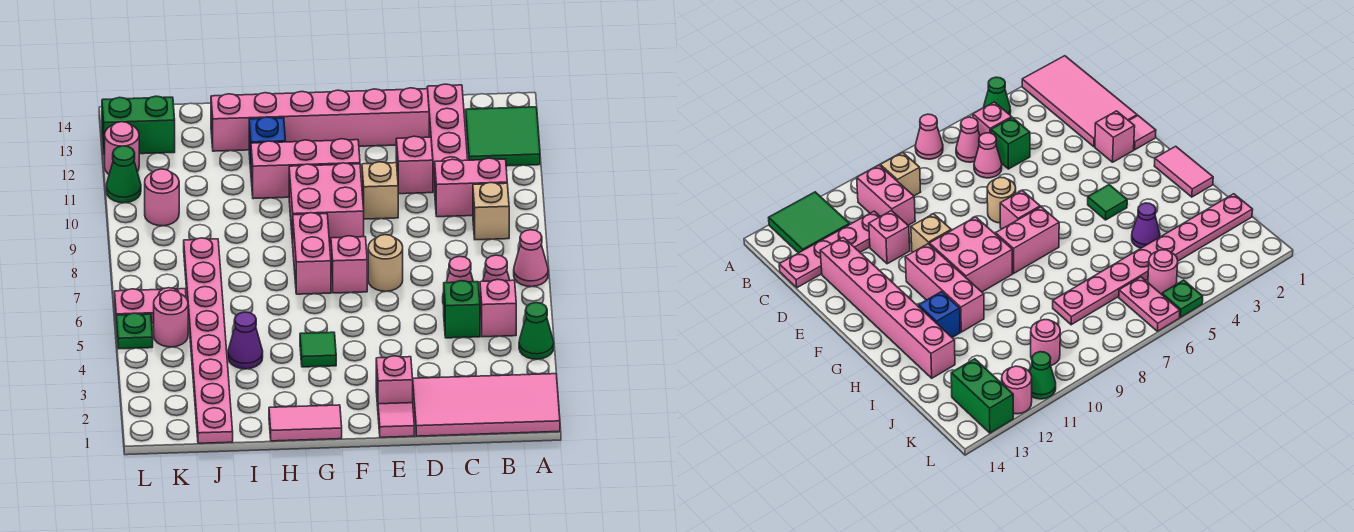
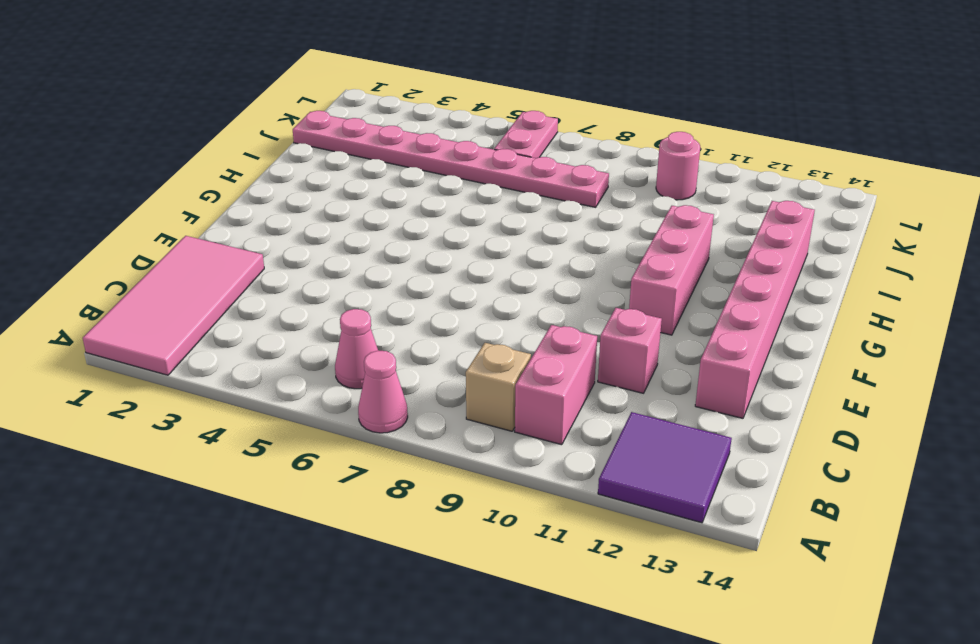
purple tile A12:B13 level 1 -> green tile A12:B13 level 1
none -> green cone A4 level 1
none -> pink brick B5 level 1
none -> green brick C5 level 1
none -> pink cone C6 level 1

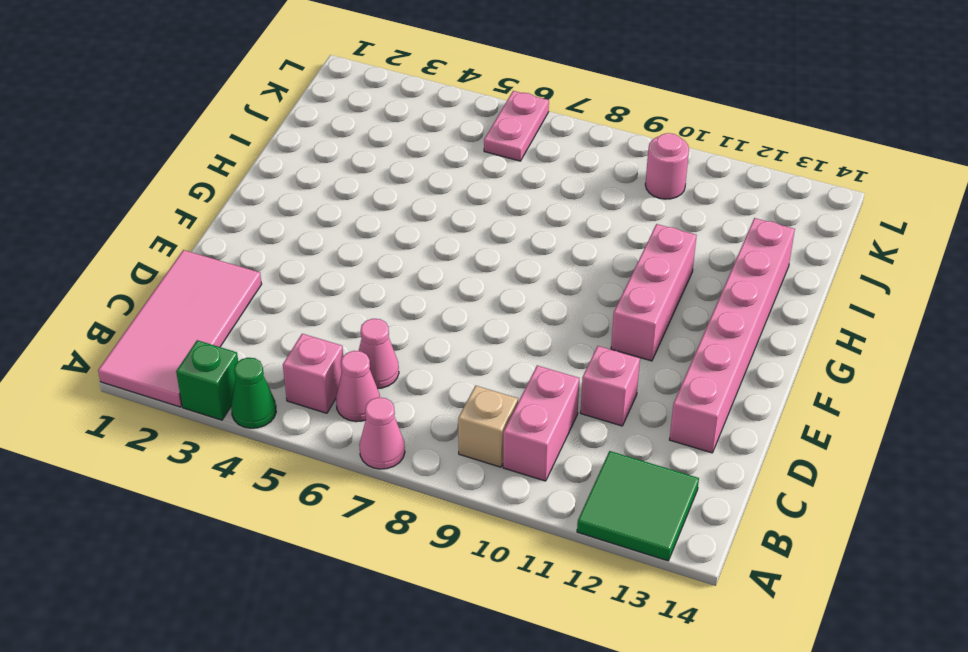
green brick A3 level 1 -> green brick C5 level 1
none -> pink plate C11:C14 level 1
none -> pink tile E1 level 1
none -> pink brick E2 level 1
none -> tan round brick E7 level 1

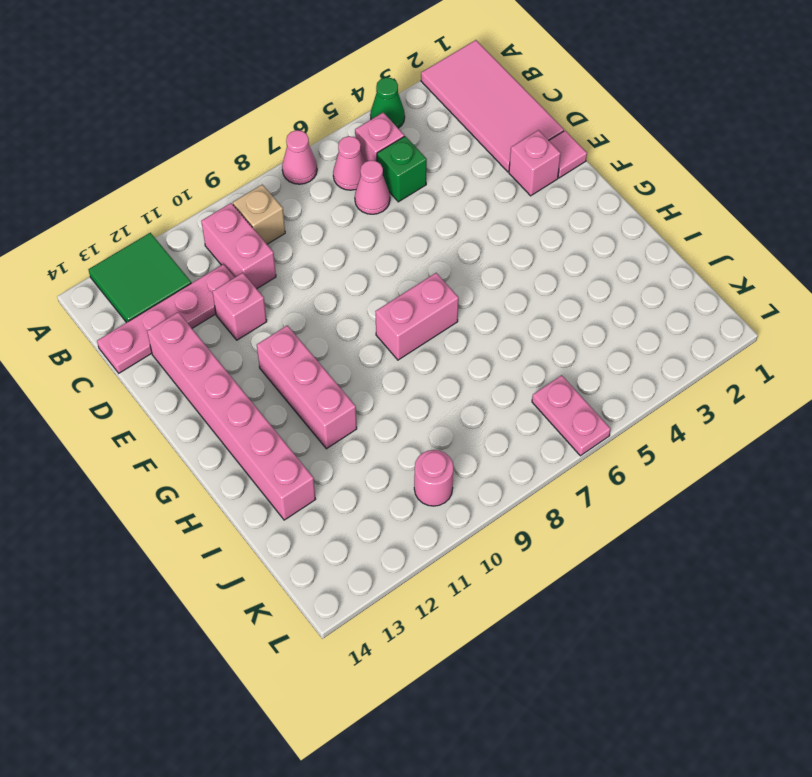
none -> tan round brick E7 level 1
none -> tan brick E10 level 1
none -> pink brick F7 level 1
none -> pink brick F9:G10 level 1

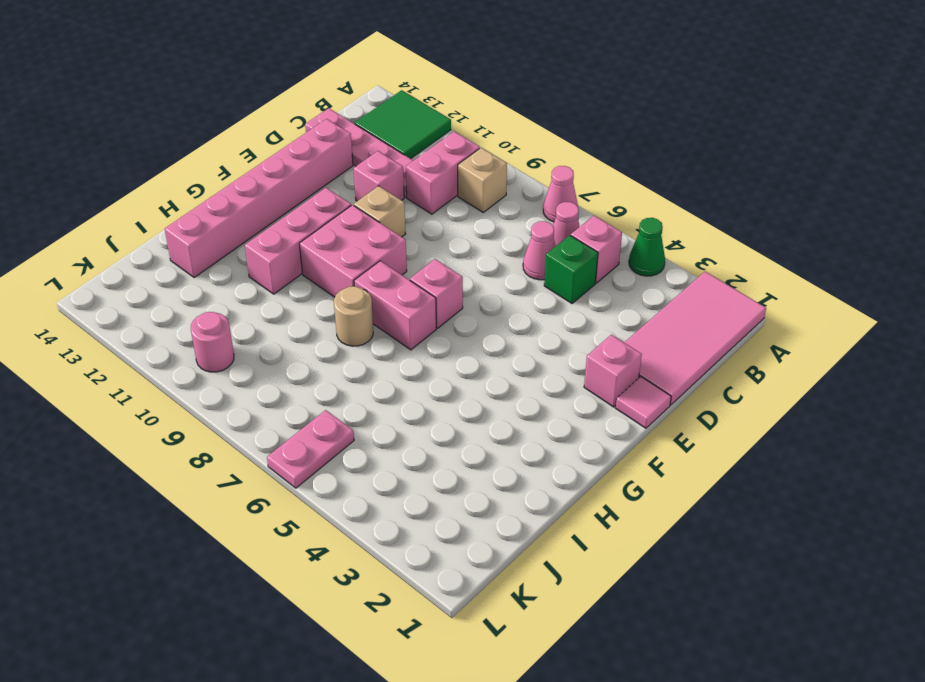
tan round brick H8 level 1 -> tan round brick E7 level 1
none -> pink tile G1:H1 level 1
none -> green tile G4 level 1
none -> blue brick H12 level 1
none -> purple cone I4 level 1

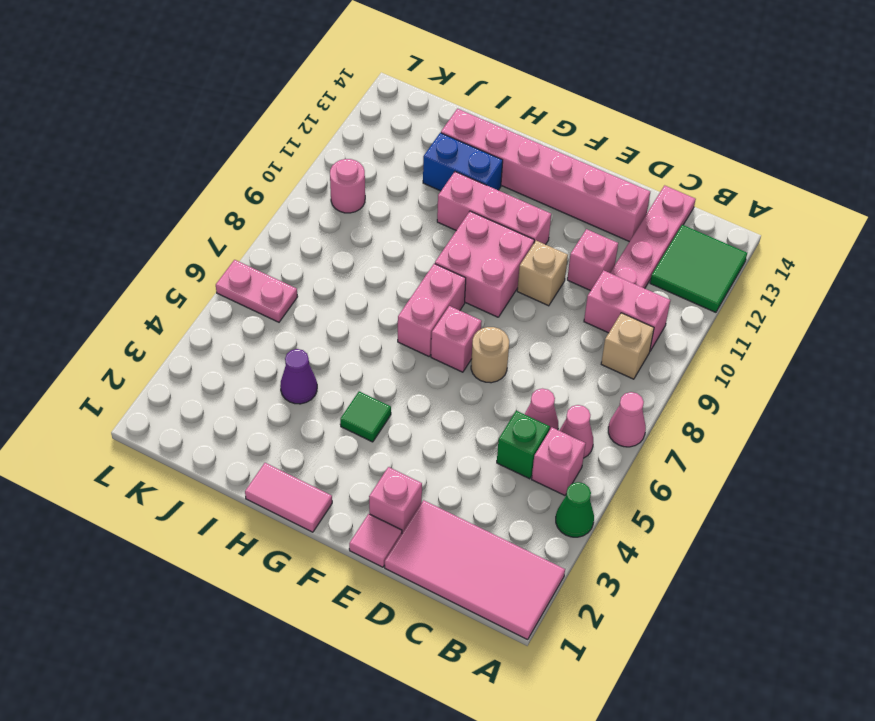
blue brick H12:I12 level 1 -> blue brick H12 level 1
none -> pink plate J1:J8 level 1
none -> pink round brick K5 level 1
none -> green brick K13:L13 level 1
none -> green plate L5 level 1

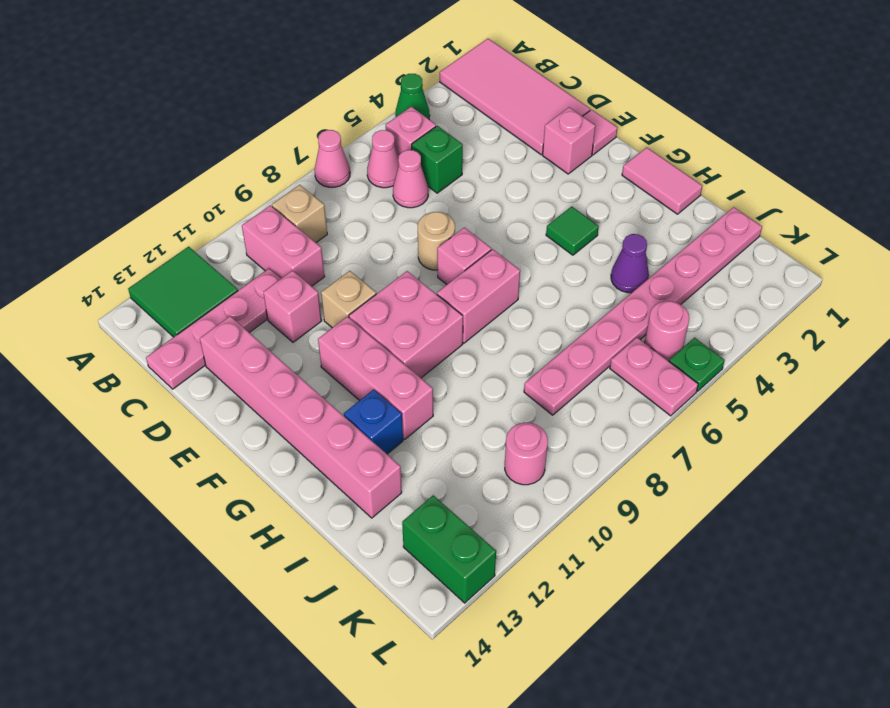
none -> green cone L11 level 1
none -> pink round brick L12 level 1

